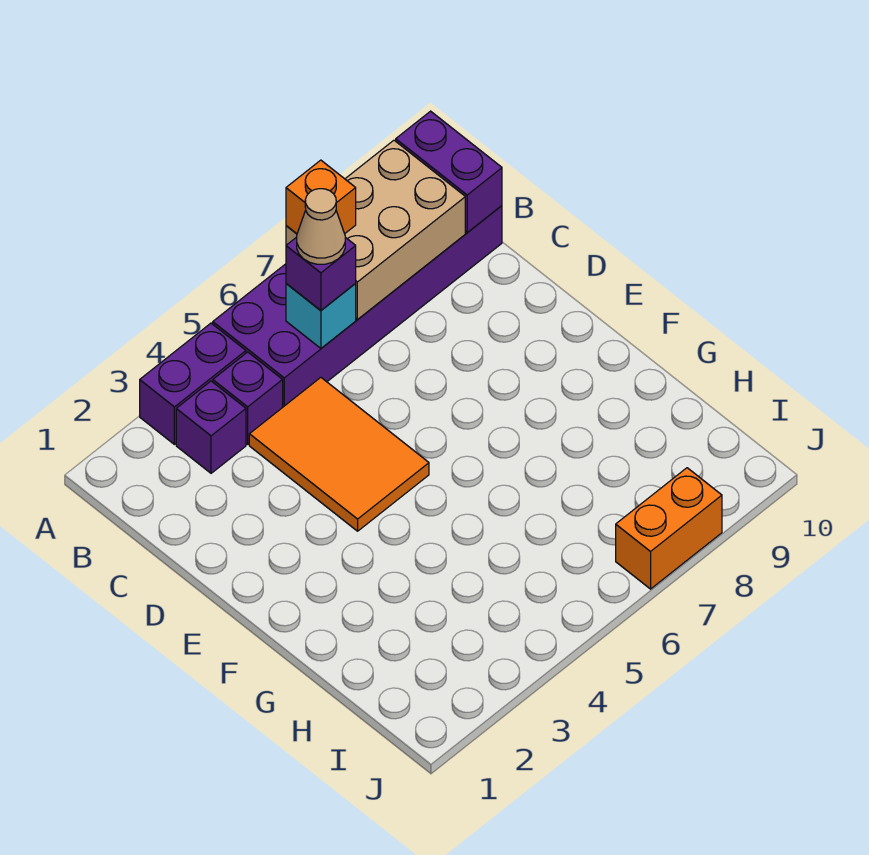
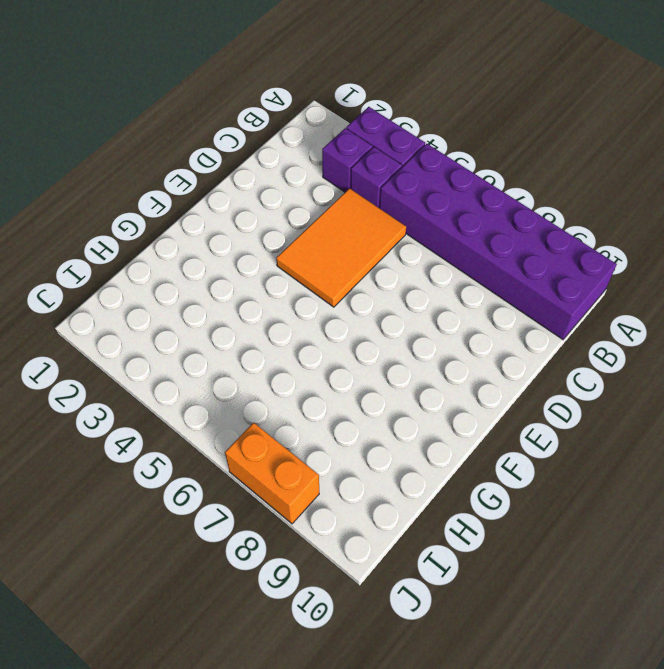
none -> tan brick A7:B9 level 2
none -> purple brick A10:B10 level 2
none -> cyan brick B6 level 2

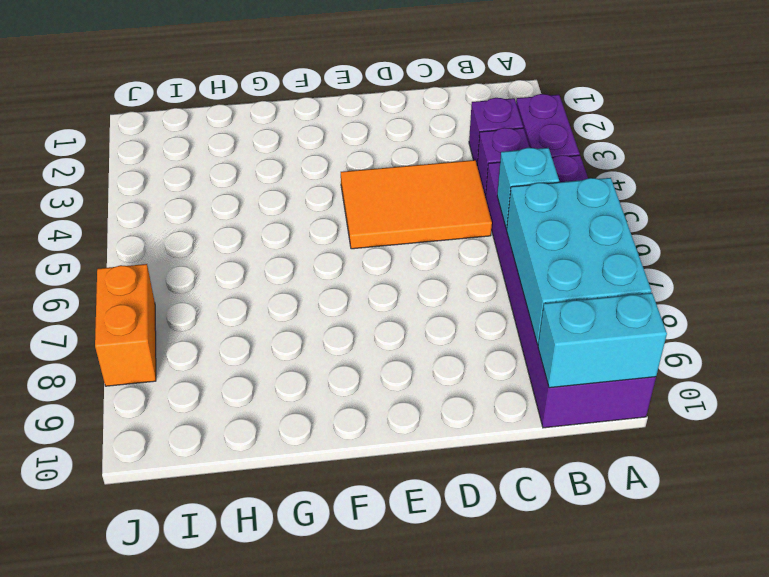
cyan brick A7:B9 level 2 -> tan brick A7:B9 level 2
cyan brick A10:B10 level 2 -> purple brick A10:B10 level 2
none -> orange brick A7 level 3
none -> purple brick B6 level 3
none -> tan cone B6 level 4

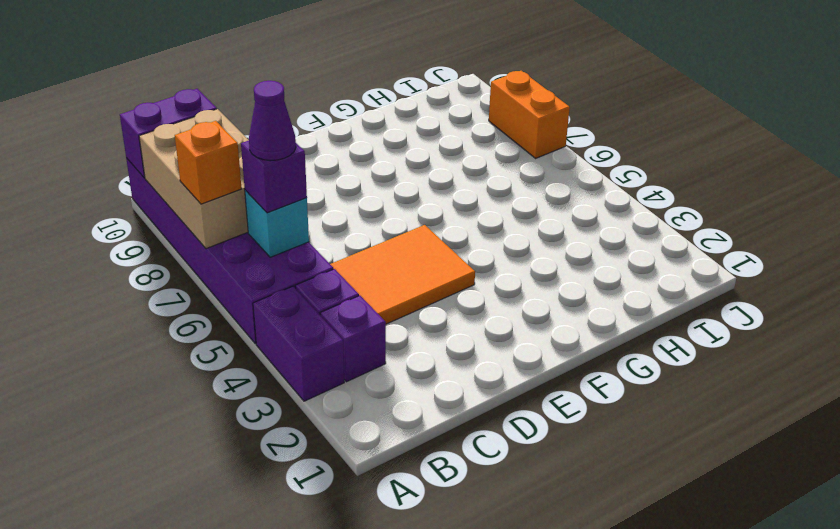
purple cone B6 level 4 -> tan cone B6 level 4

